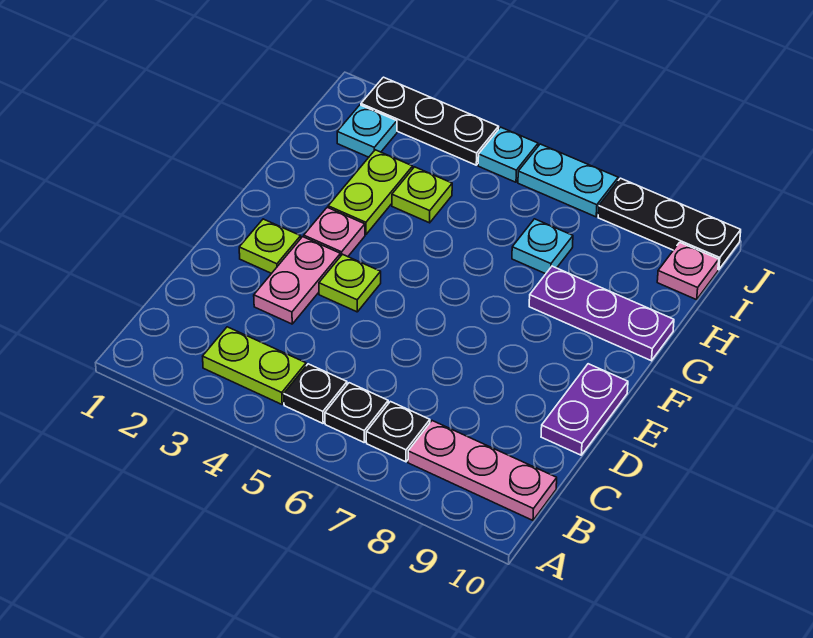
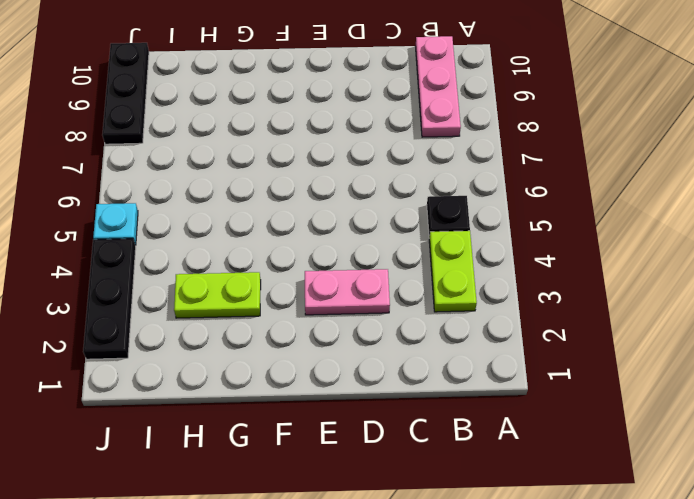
none -> black plate B6 level 1
none -> black plate B7 level 1
none -> purple plate D10:E10 level 1

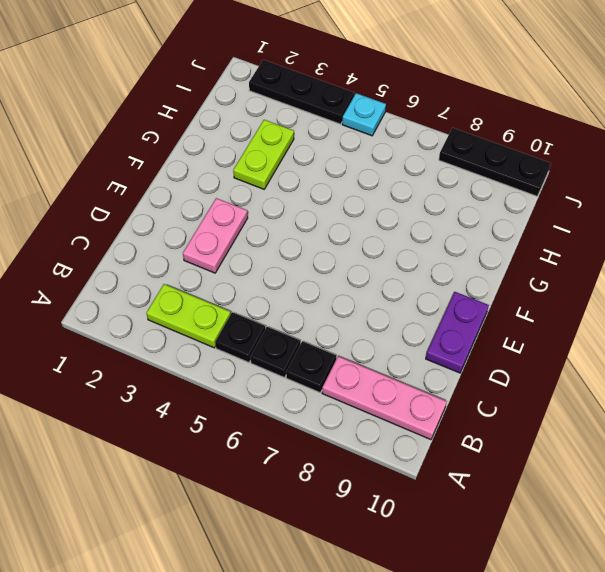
none -> lime plate E2 level 1
none -> lime plate E4 level 1
none -> pink plate F3 level 1

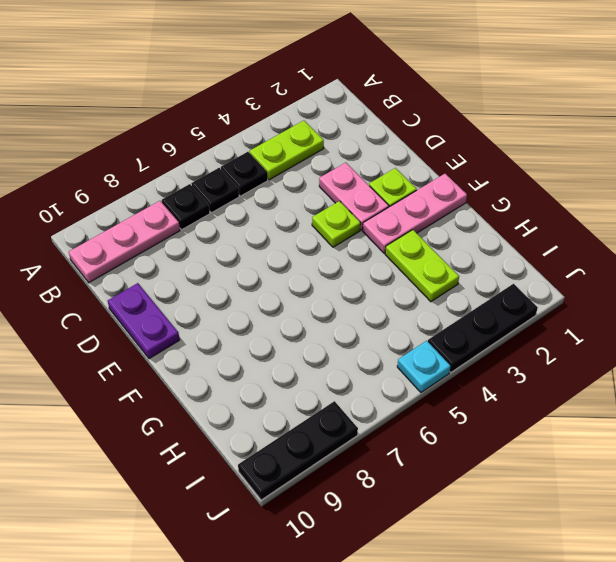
pink plate F1:F3 level 1 -> pink plate F3 level 1
none -> purple plate G8:G10 level 1
none -> lime plate H4 level 1
none -> cyan plate H7 level 1

